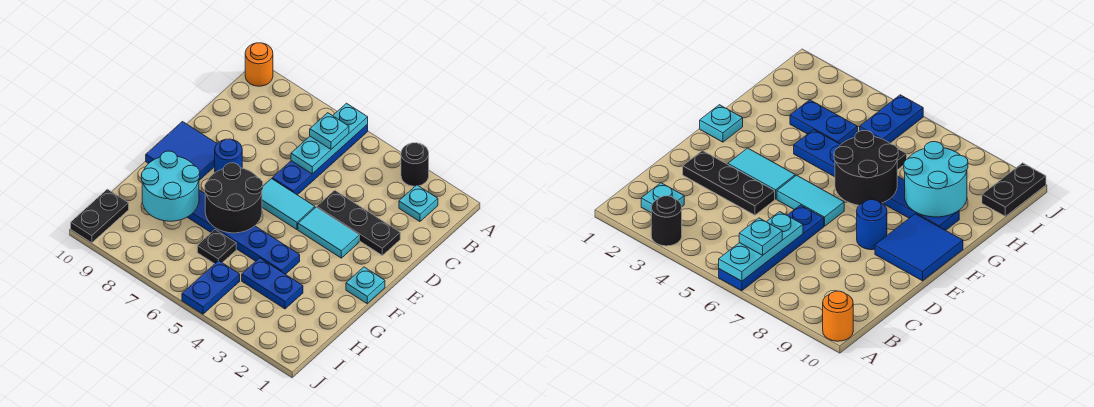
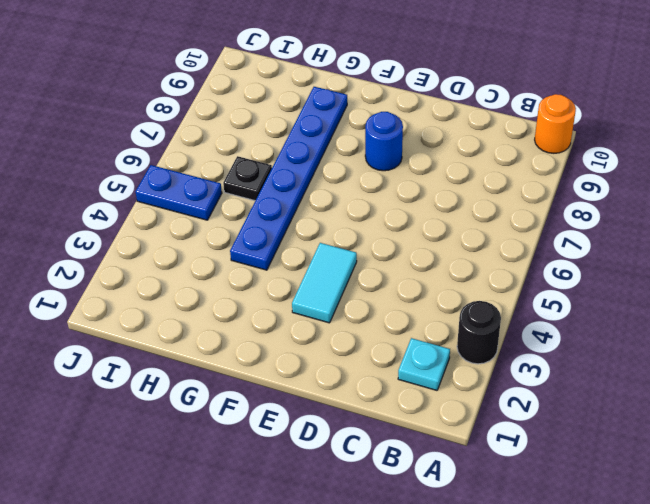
none -> blue plate A6:D6 level 1
none -> black plate D2:D4 level 1
none -> cyan tile E5:E6 level 1

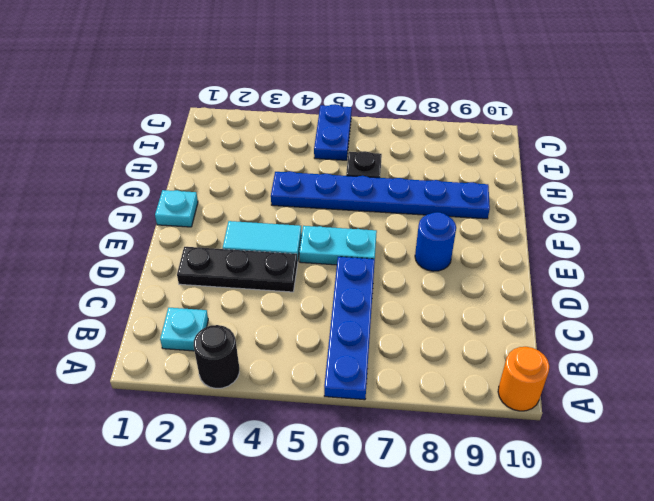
cyan plate E5:E6 level 1 -> cyan tile E5:E6 level 1
none -> blue tile E9:F10 level 1
none -> blue plate H3:H4 level 1
none -> black plate I10:J10 level 1

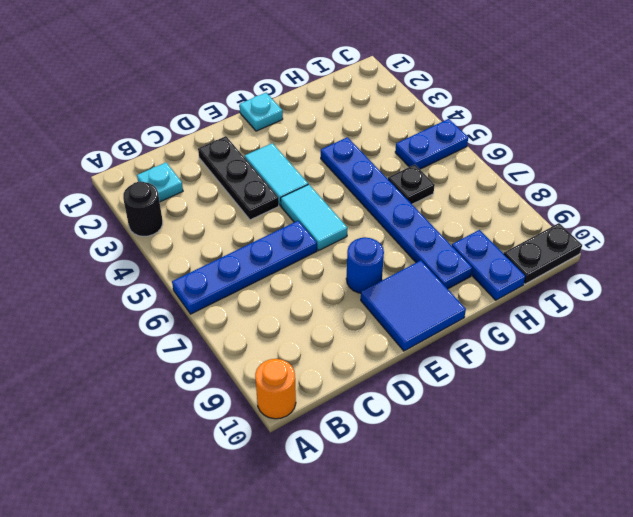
blue plate H9:H10 level 1 -> blue plate H3:H4 level 1
none -> cyan plate A6:C6 level 2
none -> black round brick F6:G7 level 2
none -> cyan round brick G8:H9 level 2

